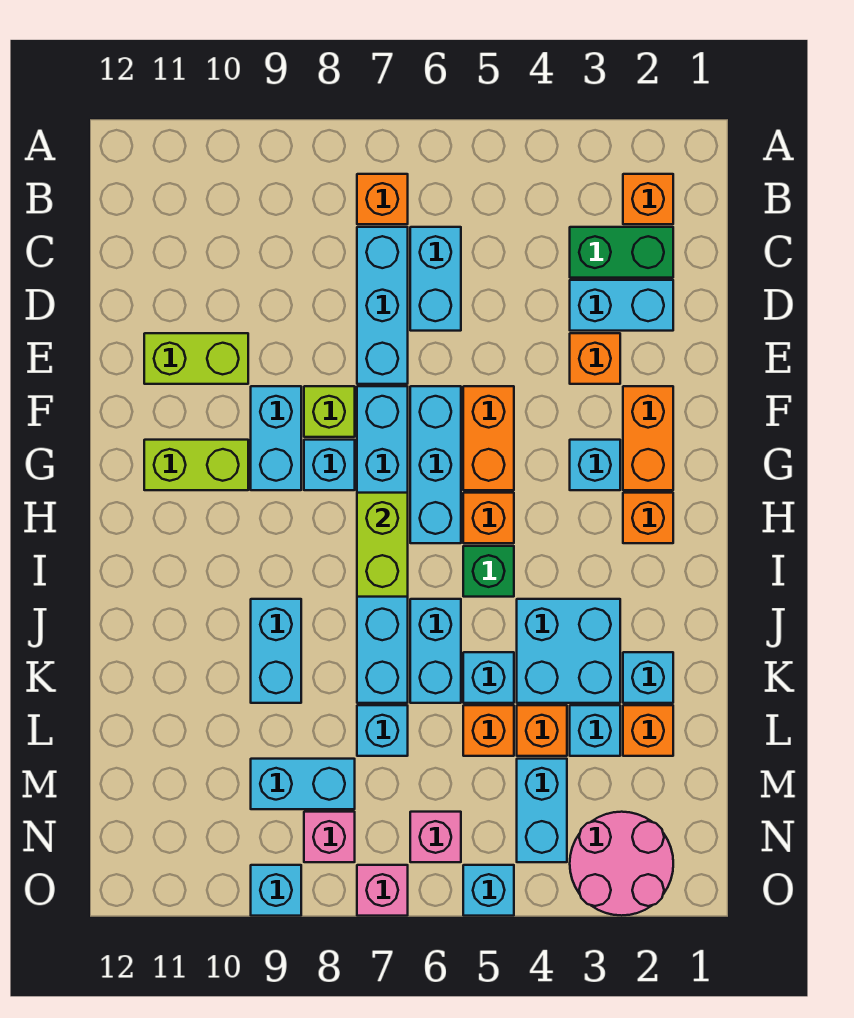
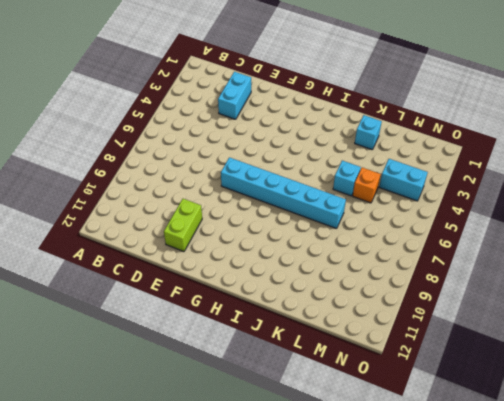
none -> orange brick B2 level 1
none -> orange brick B7 level 1
none -> green brick C2:C3 level 1
none -> cyan brick C6:D6 level 1

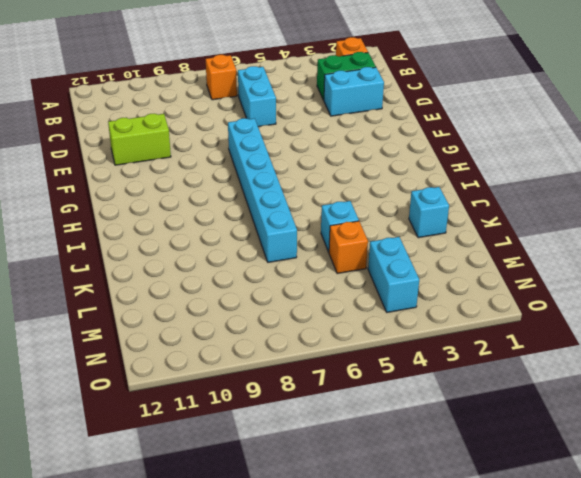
none -> cyan brick C7:E7 level 1
none -> orange brick E3 level 1
none -> orange brick F2:G2 level 1
none -> orange brick F5:G5 level 1

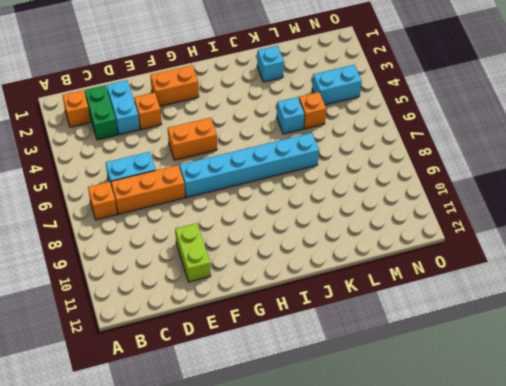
orange brick C7:E7 level 1 -> cyan brick C7:E7 level 1
none -> cyan brick F6:H6 level 1
none -> lime brick F8 level 1
none -> cyan brick F9:G9 level 1
none -> cyan brick G3 level 1

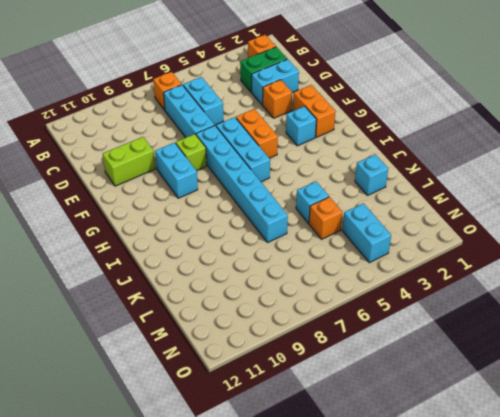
none -> cyan brick G8 level 1
none -> lime brick G10:G11 level 1
none -> orange brick H2 level 1
none -> orange brick H5 level 1

